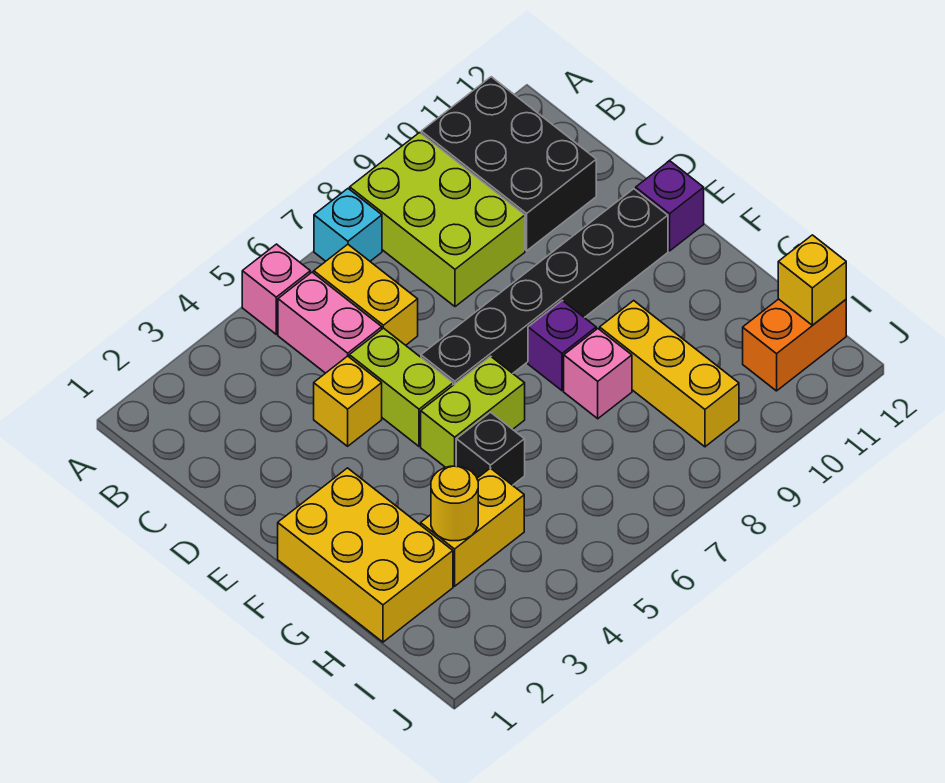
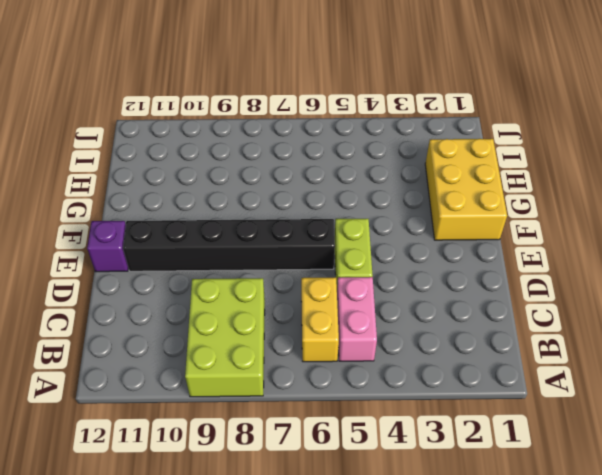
none -> pink brick A5 level 1
none -> cyan brick A7 level 1
none -> black brick A10:C11 level 1

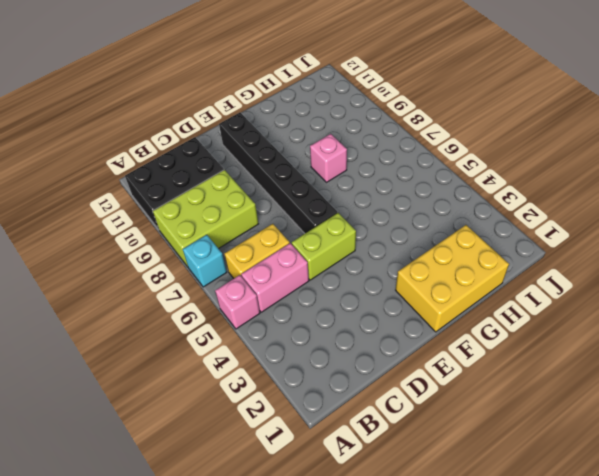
none -> yellow brick D4 level 1
none -> purple brick E12 level 1
none -> lime brick F5:F6 level 1

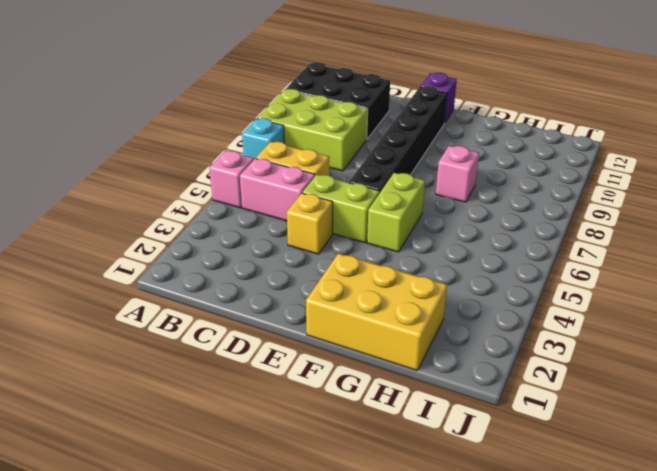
none -> purple brick F8 level 1
none -> black brick G5 level 1
none -> yellow brick G9:I9 level 1

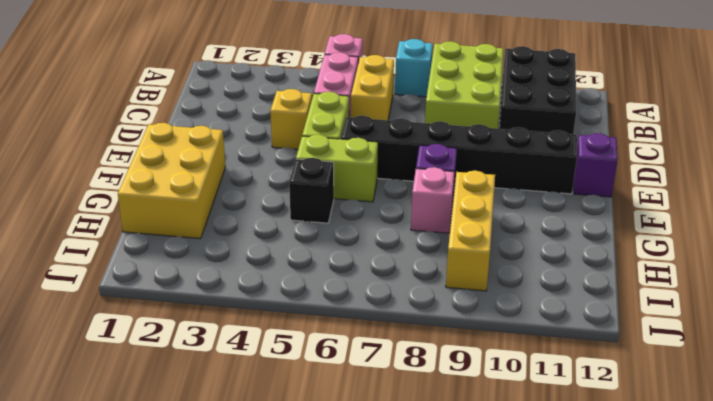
none -> yellow brick H3:H4 level 1
none -> orange brick I11:I12 level 1
none -> yellow round brick H3 level 2

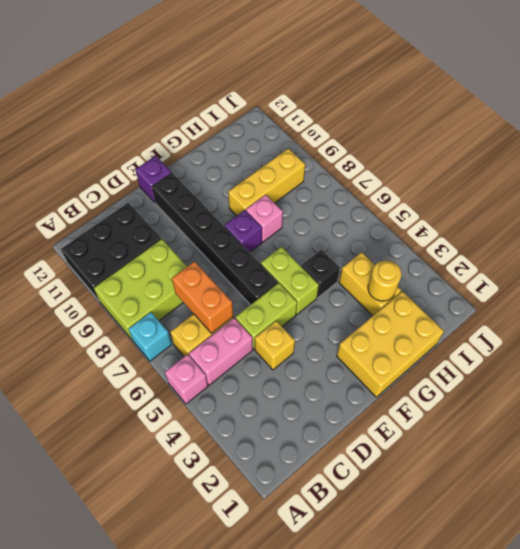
orange brick C6:C7 level 2 -> orange brick I11:I12 level 1
none -> yellow brick I12 level 2

